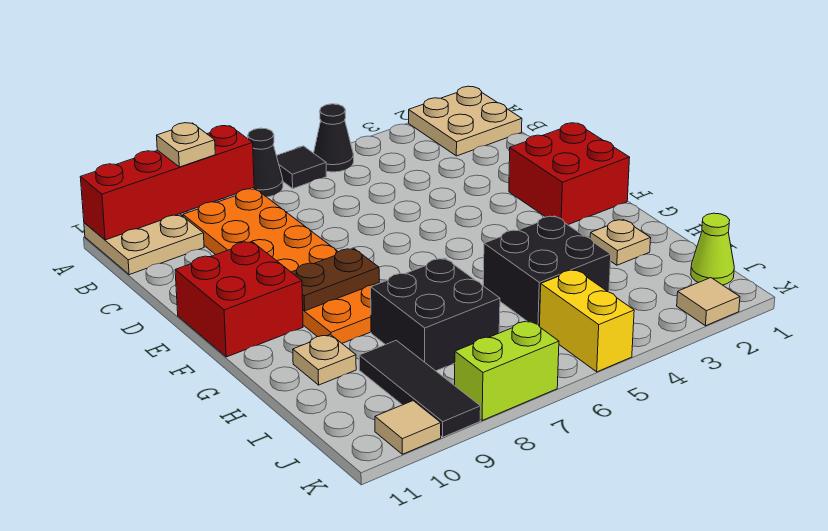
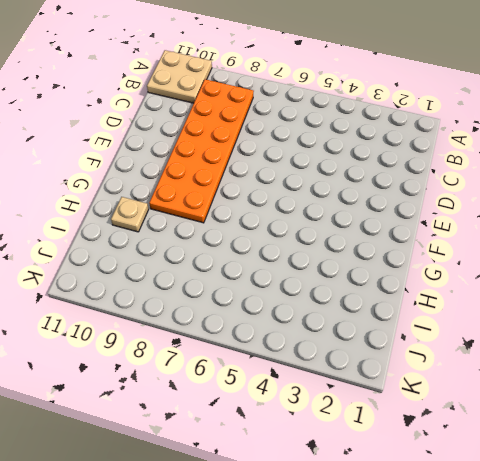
none -> tan plate A1:B2 level 1
none -> black cone A5 level 1
none -> black tile A6 level 1

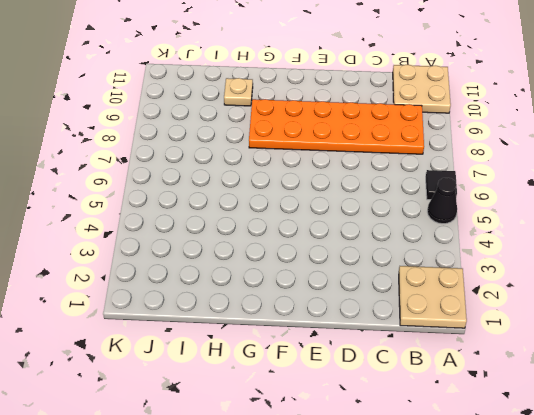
none -> black cone A7 level 1
none -> red brick E1:F2 level 1
none -> red brick E10:F11 level 1

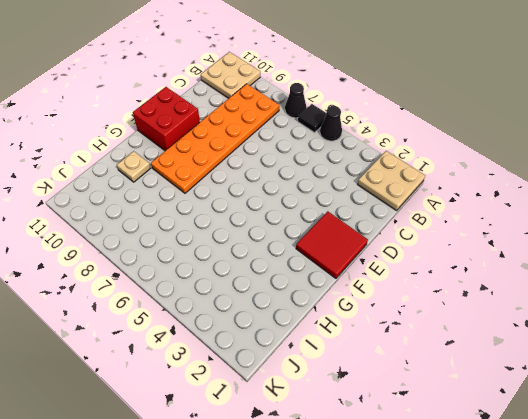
red tile E1:F2 level 1 -> red brick E1:F2 level 1
none -> tan plate H2 level 1
none -> black brick H4:I5 level 1
none -> black brick H7:I8 level 1

